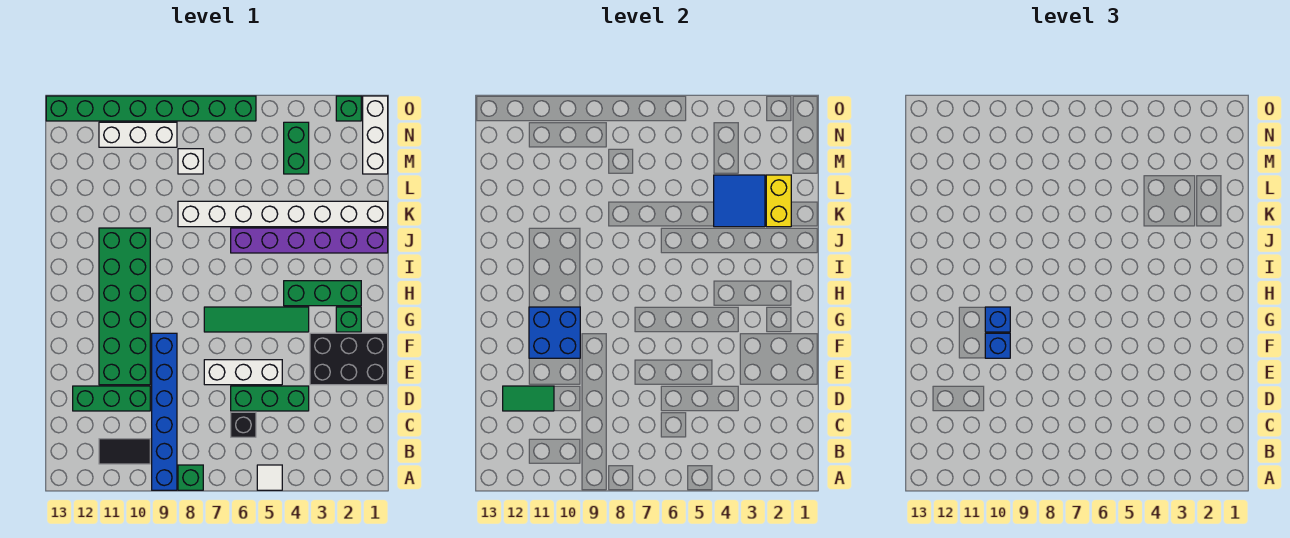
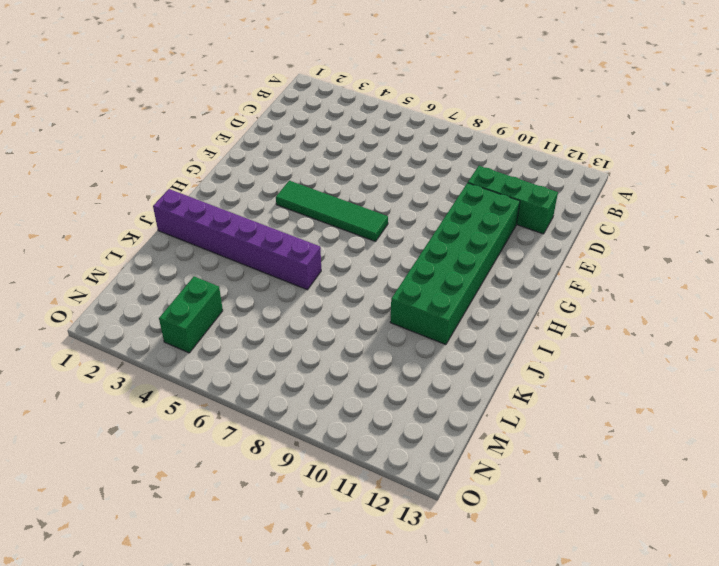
none -> white tile A5 level 1
none -> green brick A8 level 1
none -> blue brick A9:F9 level 1

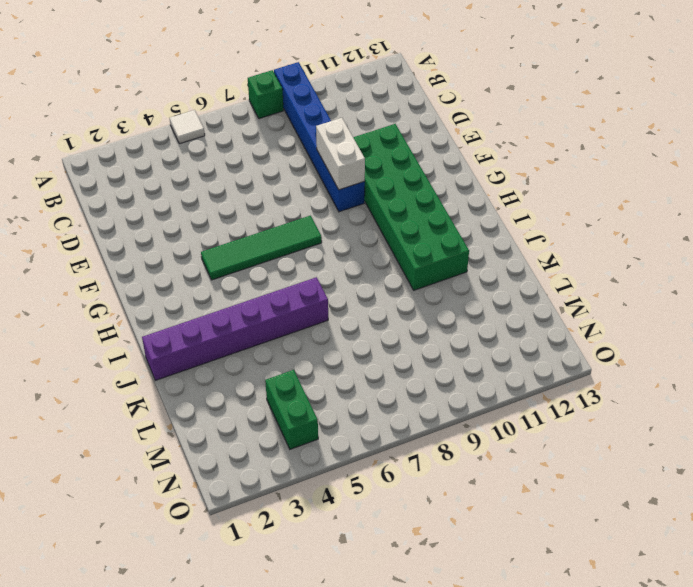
white brick E9:F9 level 2 -> none
none -> black tile B10:B11 level 1
none -> black brick C6 level 1
none -> green brick D4:D6 level 1

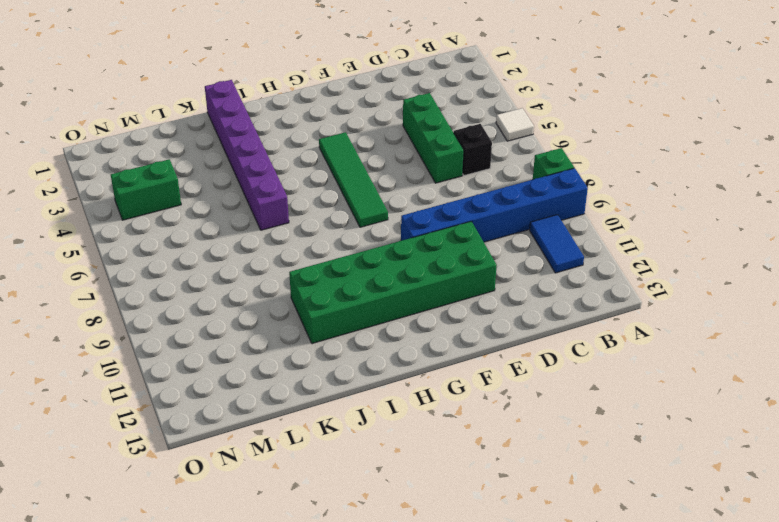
blue tile B10:B11 level 1 -> black tile B10:B11 level 1
none -> green brick D10:D12 level 1
none -> black brick E1:F3 level 1
none -> white brick E5:E7 level 1

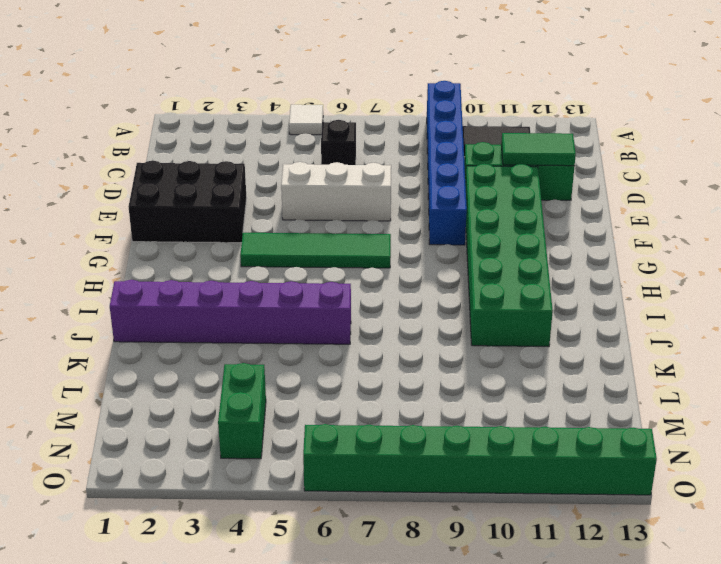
none -> green brick A8 level 1
none -> green brick D4:D6 level 1
none -> green brick G2 level 1

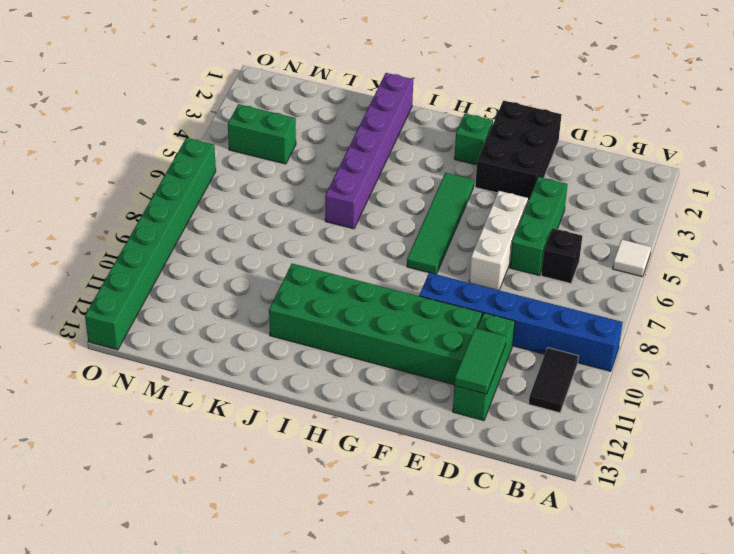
none -> green brick A8 level 1
none -> green brick H2:H4 level 1
none -> white brick K1:K8 level 1

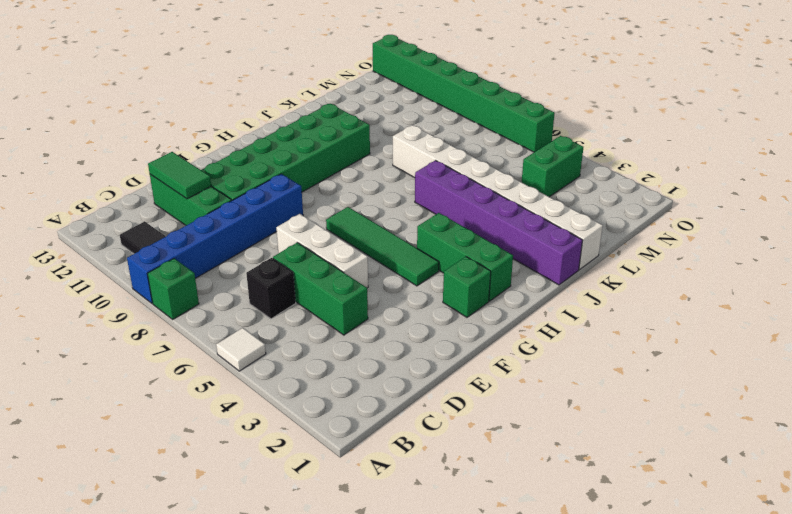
none -> black brick E1:F3 level 1
none -> white brick M1:O1 level 1
none -> white brick M8 level 1

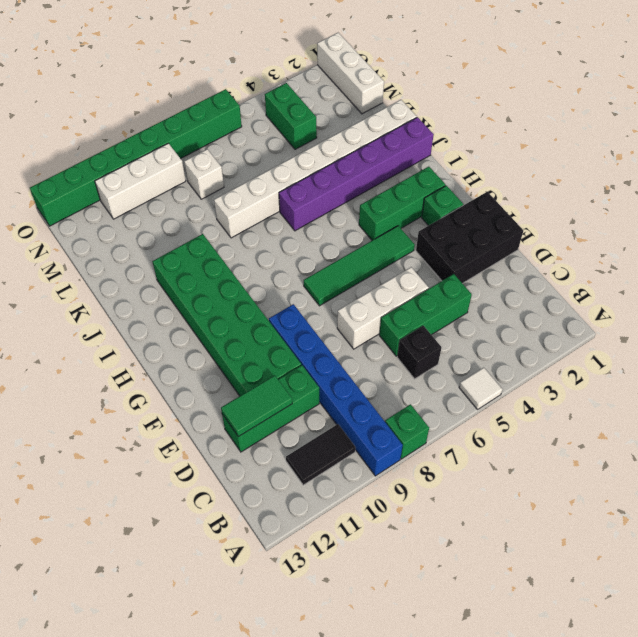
none -> green brick O2 level 1
none -> blue brick F10:G11 level 2
none -> yellow brick K2:L2 level 2

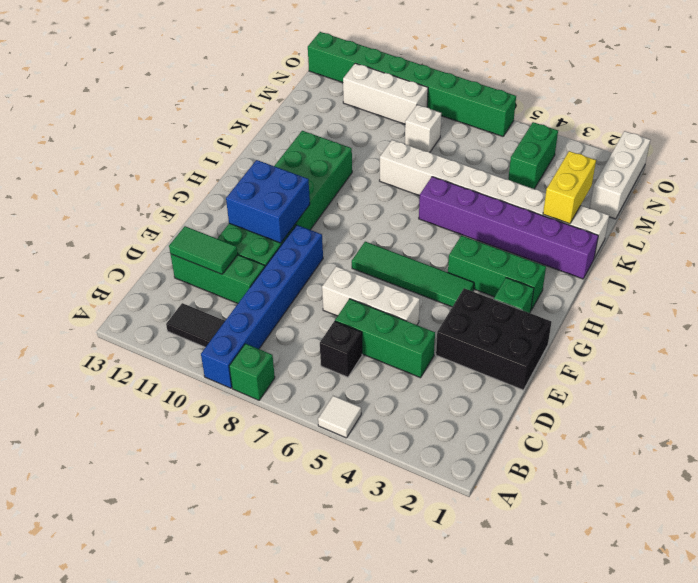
none -> green brick O2 level 1
none -> blue tile K3:L4 level 2
none -> blue brick F10 level 3

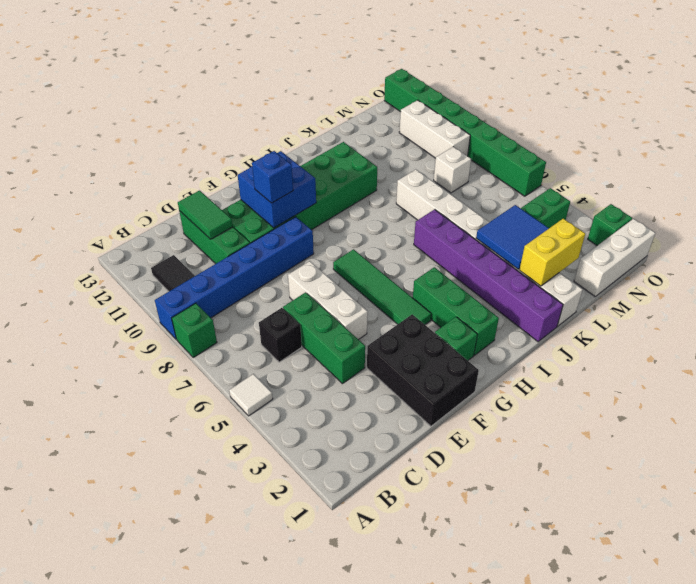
none -> blue brick G10 level 3

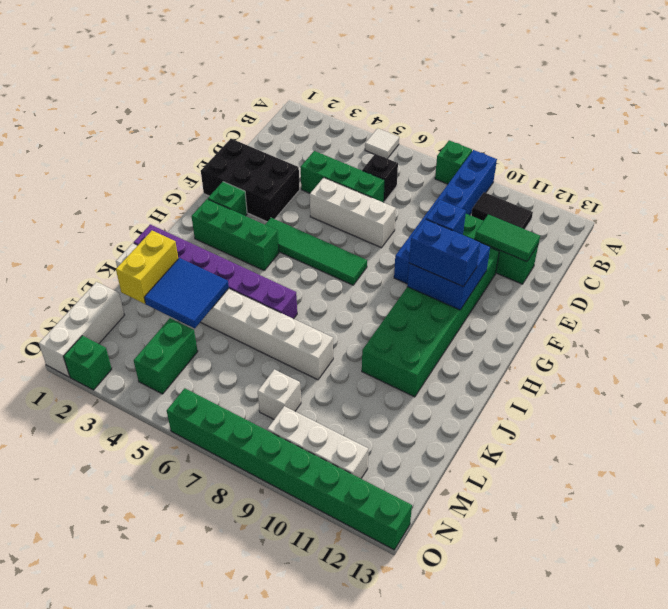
blue brick G10:G11 level 3 -> blue brick G10 level 3

